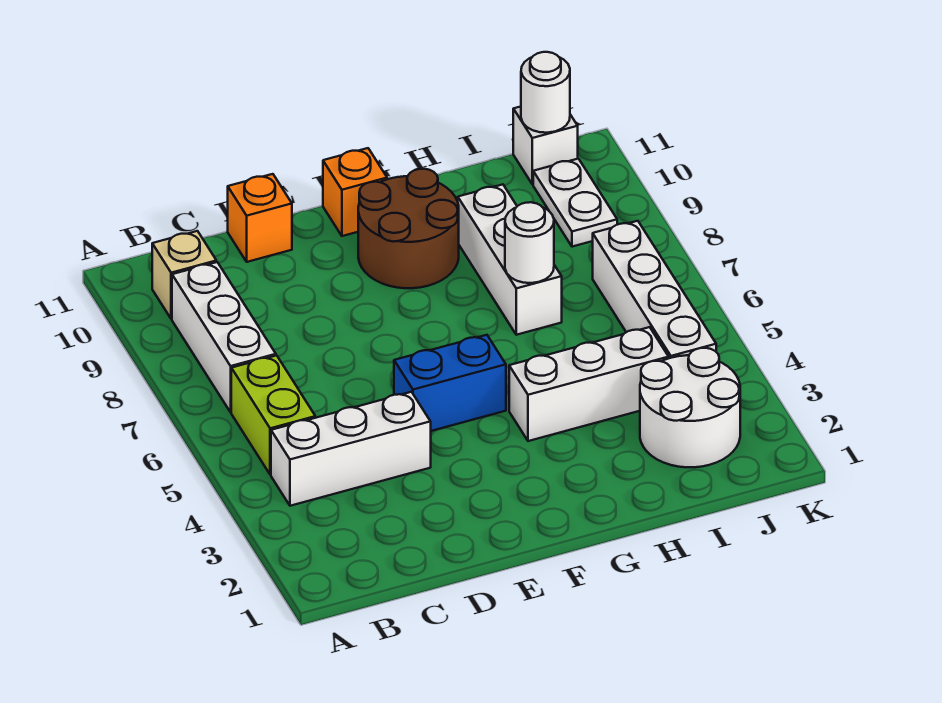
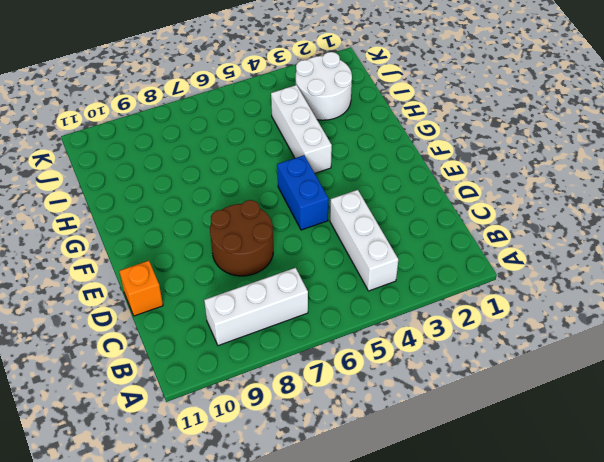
brown round brick D7:E8 level 1 -> brown round brick F9:G10 level 1
none -> lime brick B5:B6 level 1
none -> tan brick B10 level 1
none -> orange brick F11 level 1

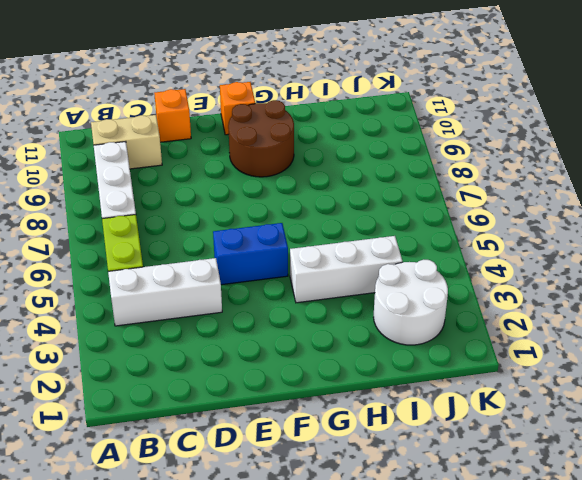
tan brick B10:C10 level 1 -> tan brick B10 level 1
none -> white brick H7:H9 level 1
none -> white brick J4:J7 level 1
none -> white plate J9:J10 level 1

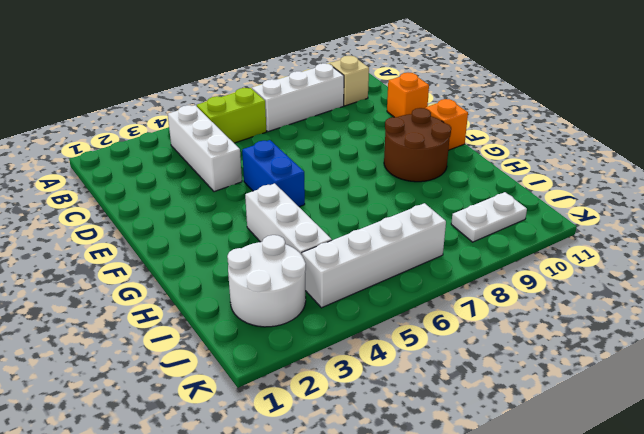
none -> white brick H7:H9 level 1
none -> white brick J11 level 1
none -> white round brick H7 level 2

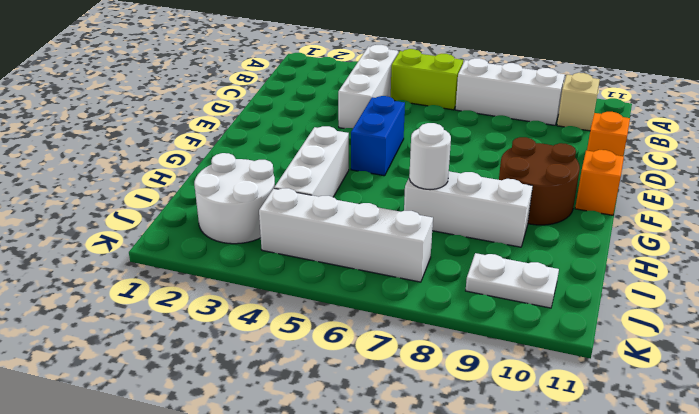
none -> white brick J11 level 1
none -> white round brick J11 level 2

